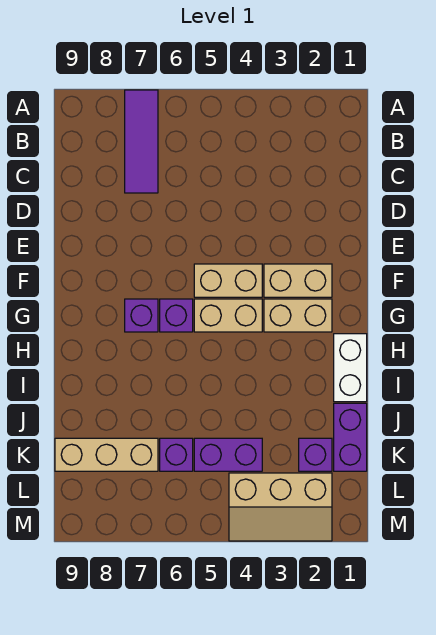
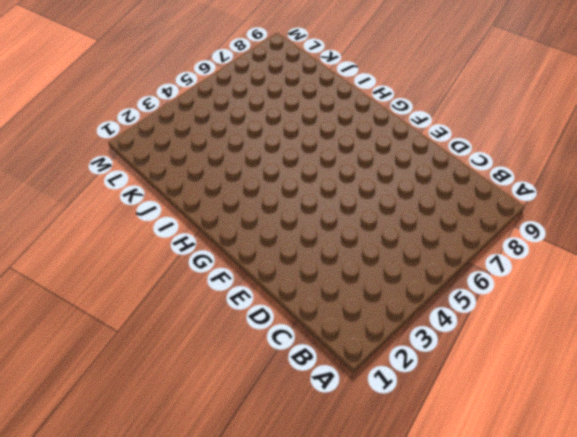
none -> purple tile A7:C7 level 1
none -> tan brick F2:F3 level 1
none -> tan brick F4:F5 level 1

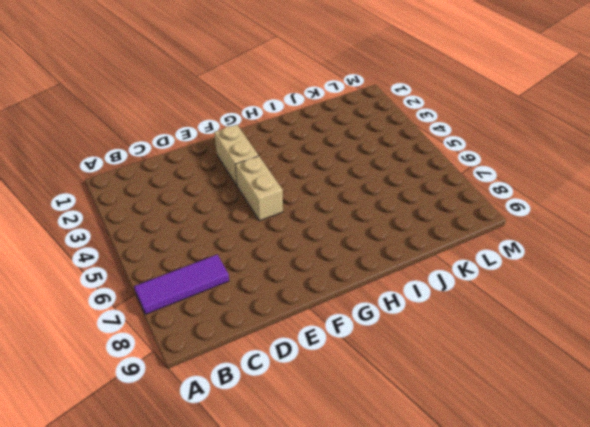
none -> tan brick G2:G3 level 1
none -> tan brick G4:G5 level 1
none -> purple brick G6 level 1

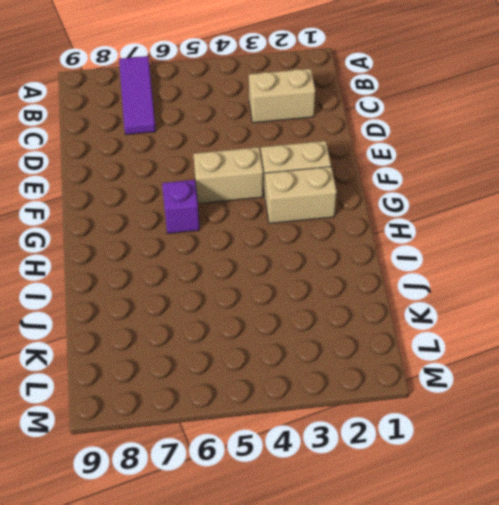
tan brick C2:C3 level 1 -> tan brick G4:G5 level 1
none -> purple brick G7 level 1
none -> white brick H1:I1 level 1
none -> purple brick J1:K1 level 1

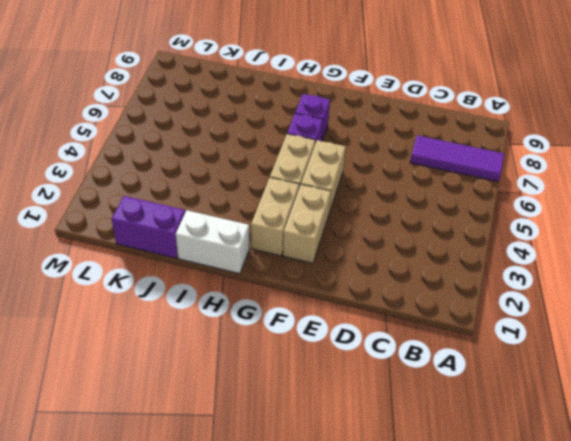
none -> purple brick K2 level 1
none -> purple brick K4:K5 level 1
none -> purple brick K6 level 1

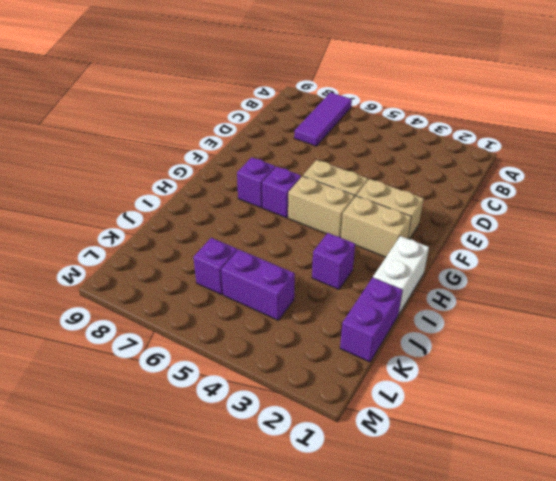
purple brick I3 level 1 -> purple brick K2 level 1
none -> tan brick K7:K9 level 1
none -> tan slope L2:M4 level 1 top L

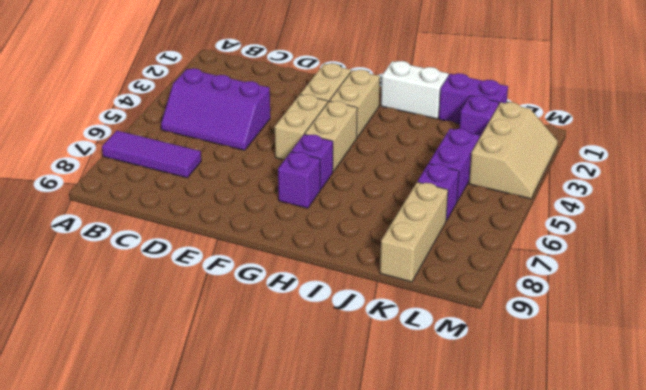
purple slope B4:D5 level 1 top 4 -> none

